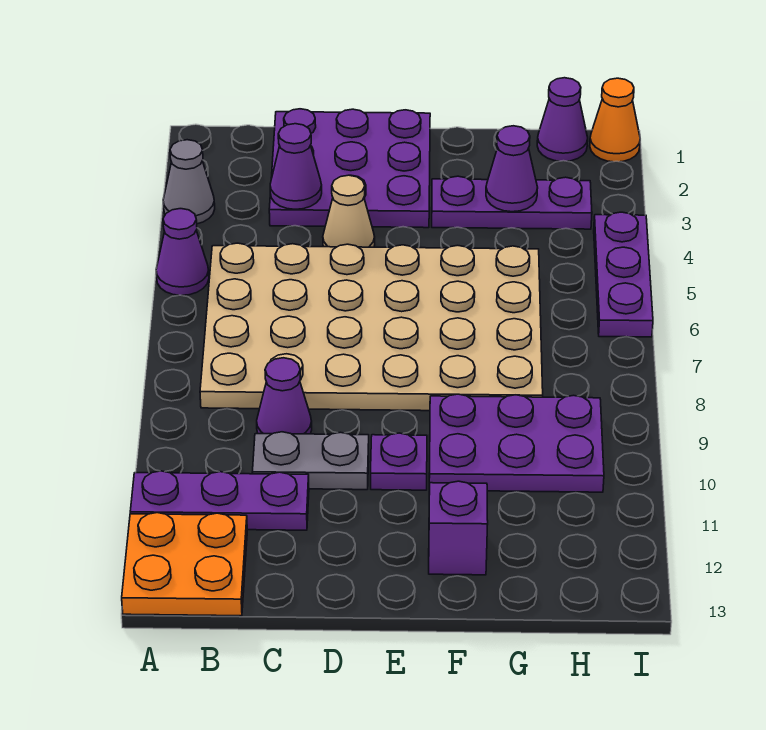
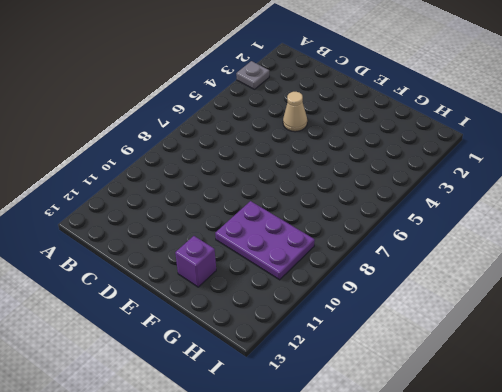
grey plate A3 level 1 -> grey cone A3 level 1
none -> purple cone A5 level 1
none -> purple plate A11:C11 level 1
none -> orange plate A12:B13 level 1

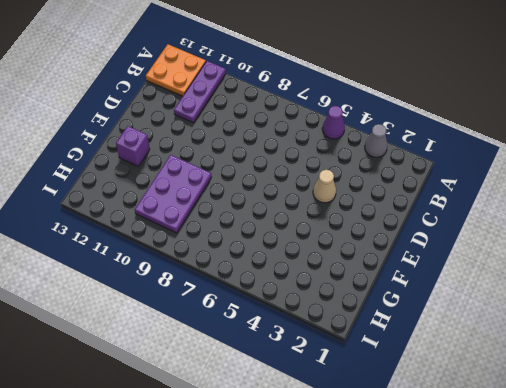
none -> tan plate B5:G8 level 1
none -> purple plate C1:E3 level 1
none -> purple cone C9 level 1

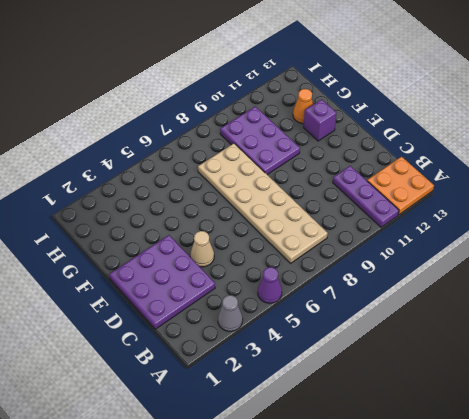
tan plate B7:G8 level 1 -> tan plate B5:G8 level 1
orange cone G12 level 1 -> orange cone I1 level 1
none -> purple cone C9 level 1
none -> grey plate C10:D10 level 1
none -> purple plate E10 level 1

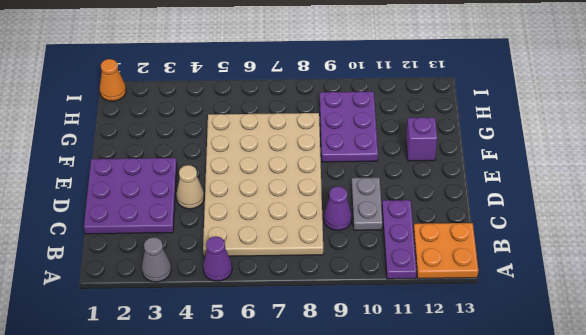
none -> purple plate E10 level 1
none -> purple plate F3:H3 level 1
none -> purple cone H1 level 1

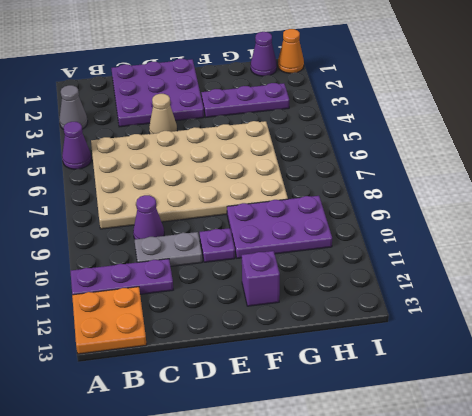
none -> purple plate I4:I6 level 1
none -> purple cone C3 level 2
none -> purple cone G3 level 2

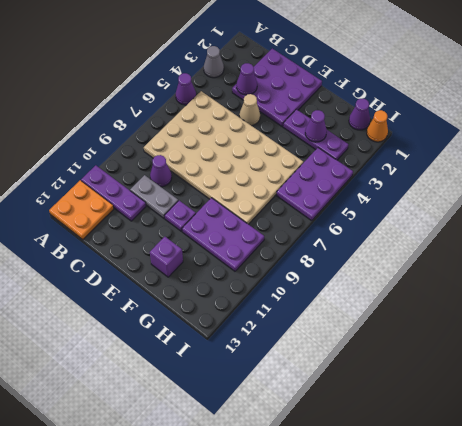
purple plate H4:I6 level 1 -> purple plate I4:I6 level 1

